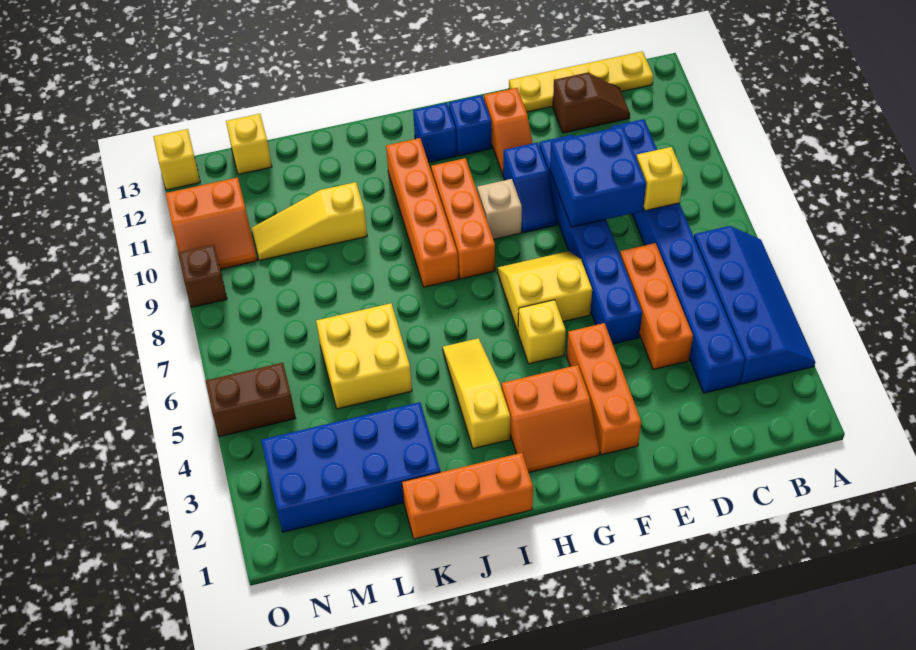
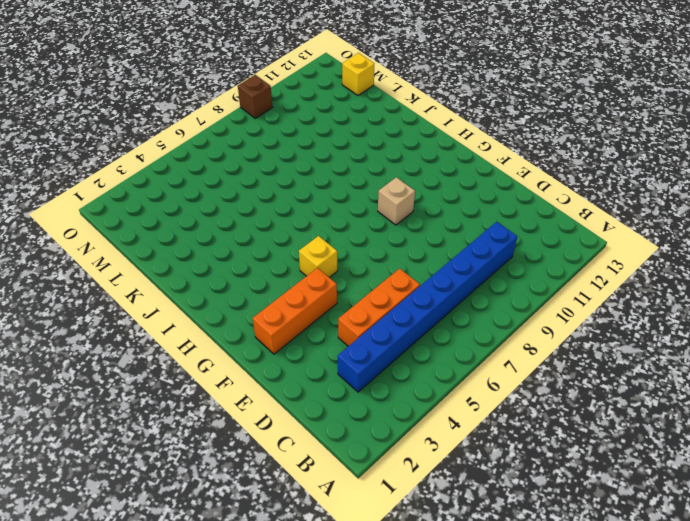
none -> blue slope A3:B6 level 1 top B
none -> yellow plate B13:E13 level 1
none -> brown slope C12:D12 level 1 top D

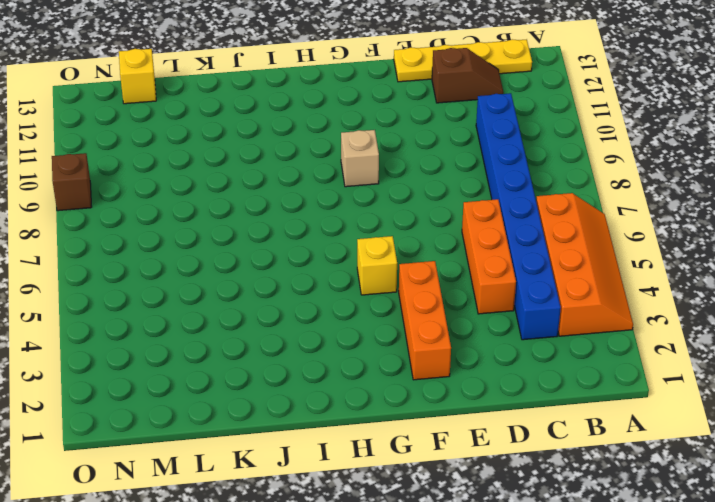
orange slope A3:B6 level 1 top B -> blue slope A3:B6 level 1 top B
none -> blue brick E5:E10 level 1
none -> yellow slope F6:G7 level 1 top 6
none -> blue slope F9:F10 level 1 top 10

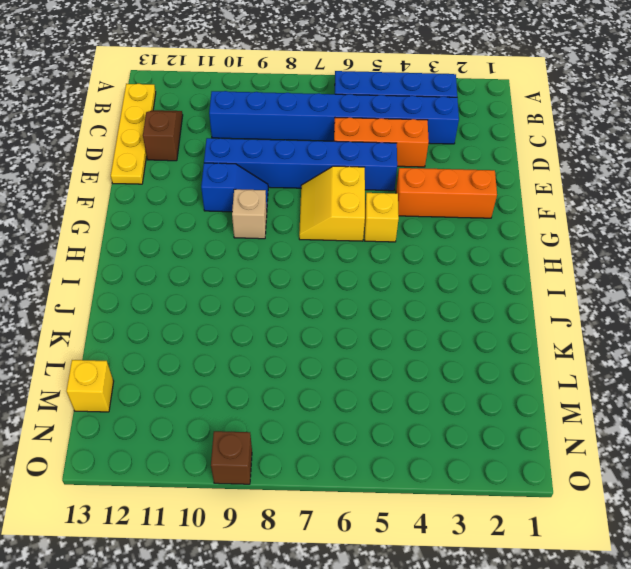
none -> orange slope F11:F12 level 1 top 12
none -> orange slope G2:H3 level 1 top 3
none -> blue brick G12 level 1

